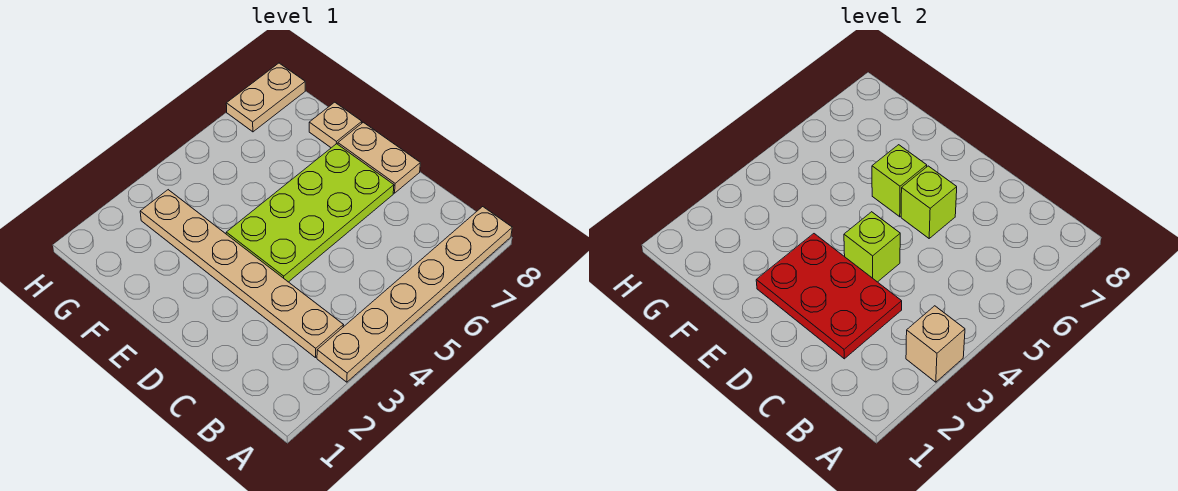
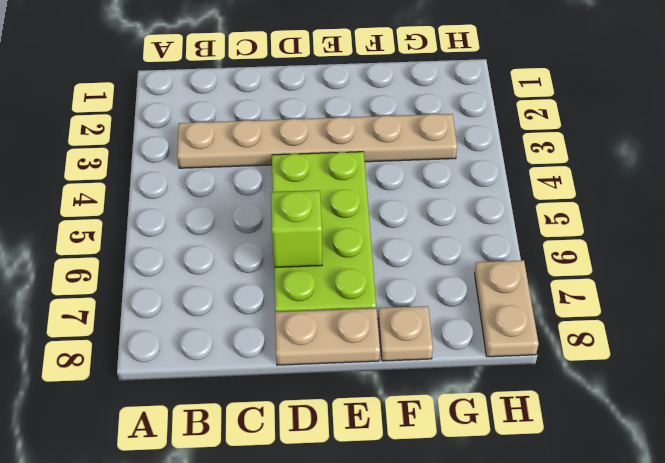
none -> tan plate A3:A8 level 1
none -> tan brick A3 level 2

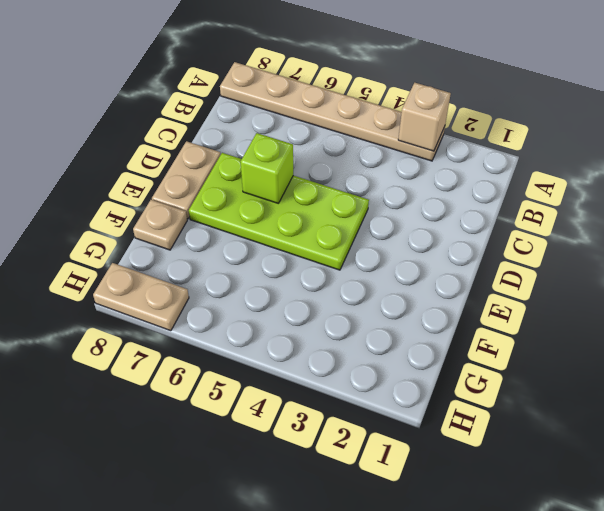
none -> tan plate B3:G3 level 1
none -> red plate C2:E3 level 2

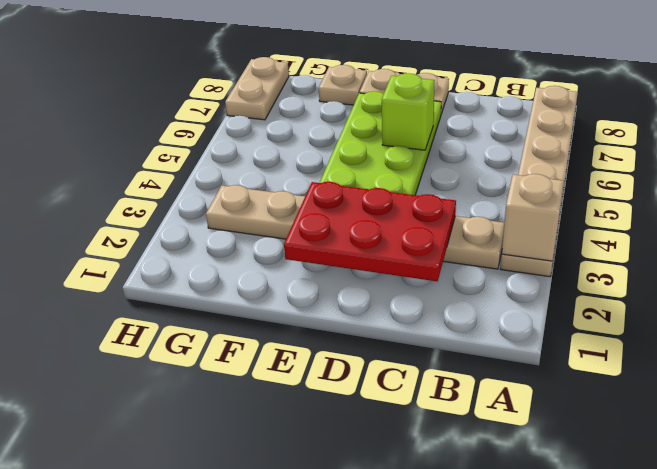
none -> lime brick D4 level 2
none -> lime brick E6 level 2

